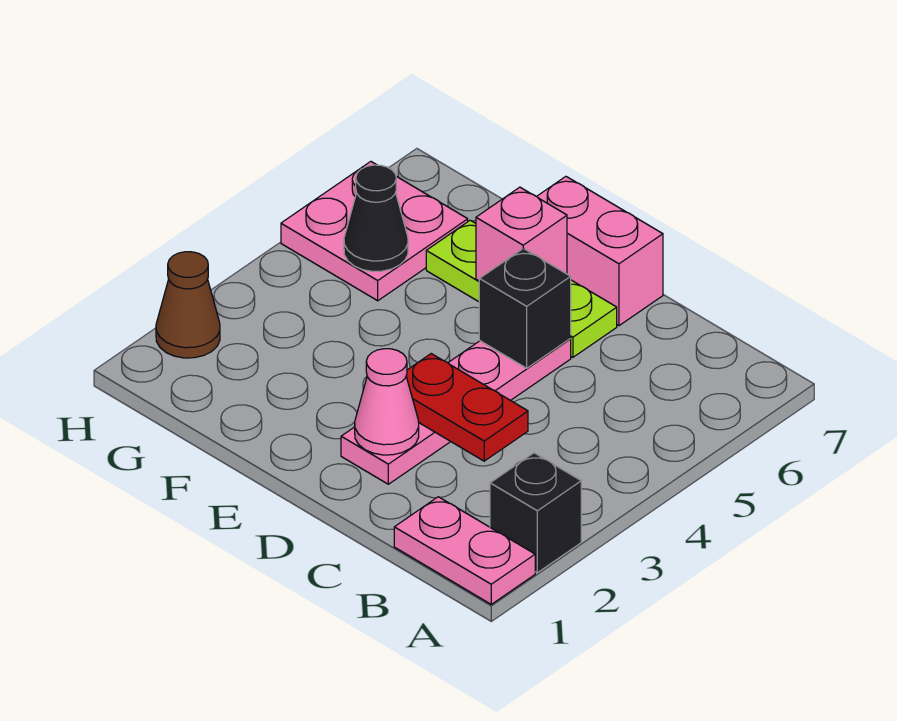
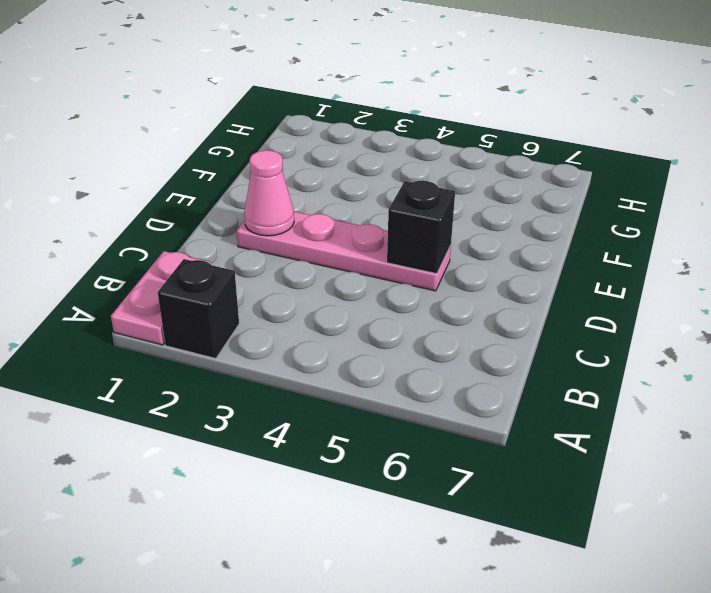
none -> lime plate D6:F6 level 1
none -> pink brick D7:E7 level 1
none -> pink plate G5:H6 level 1

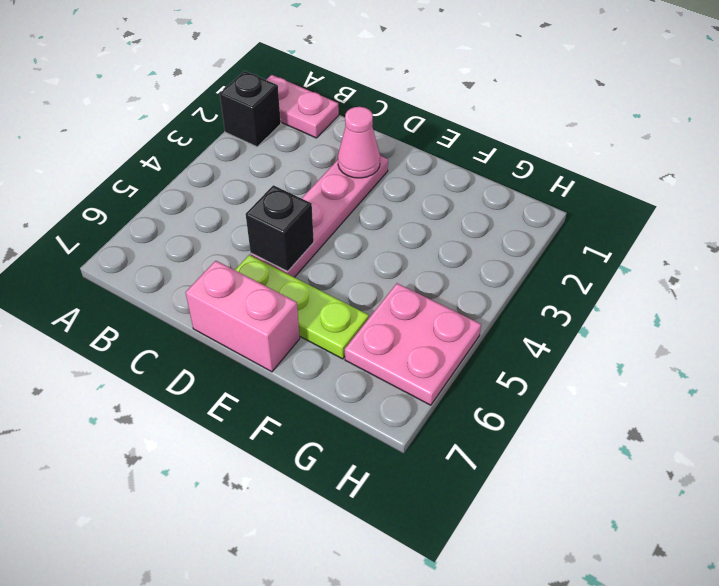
none -> brown cone H2 level 1
none -> red plate C3:D3 level 2
none -> pink brick E6 level 2

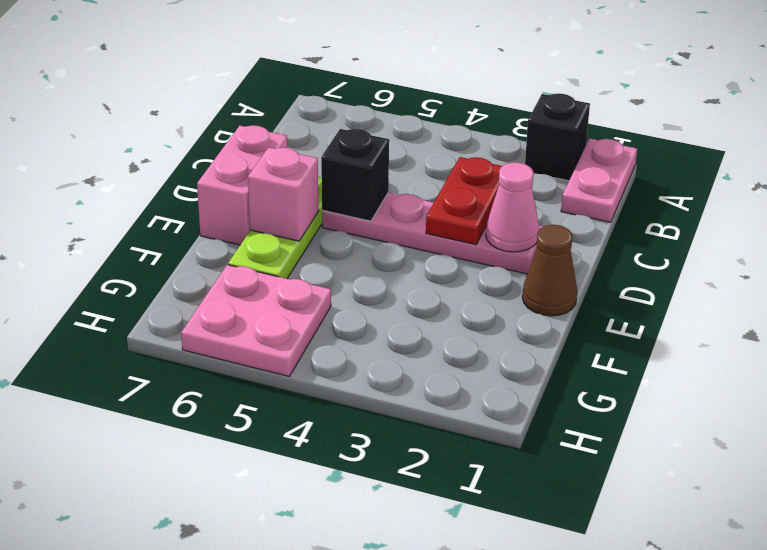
brown cone E1 level 1 -> brown cone H2 level 1
none -> black cone G5 level 2

